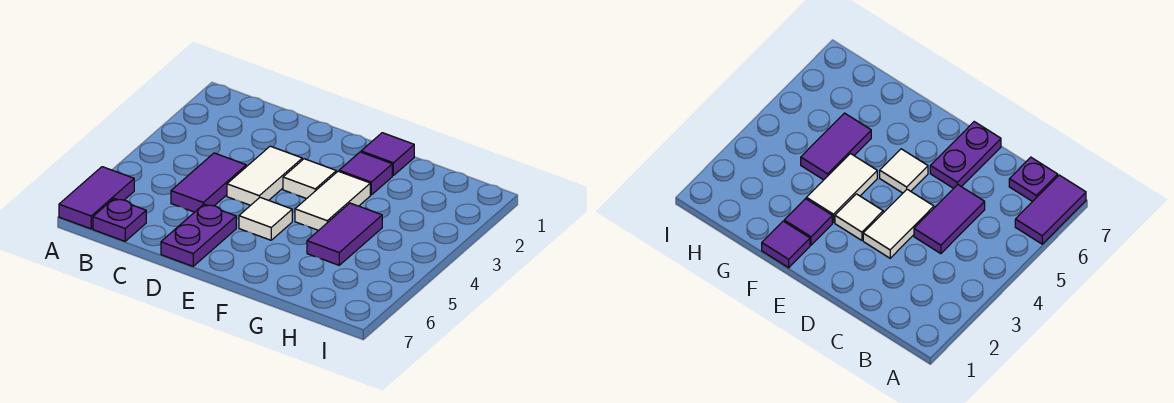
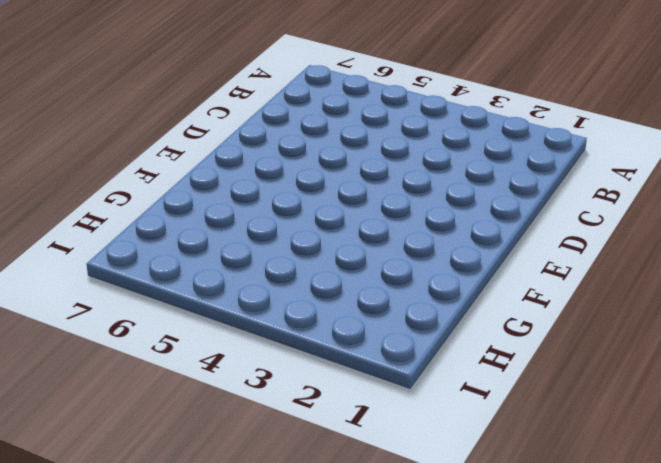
none -> purple tile A6:A7 level 1
none -> purple plate B7 level 1

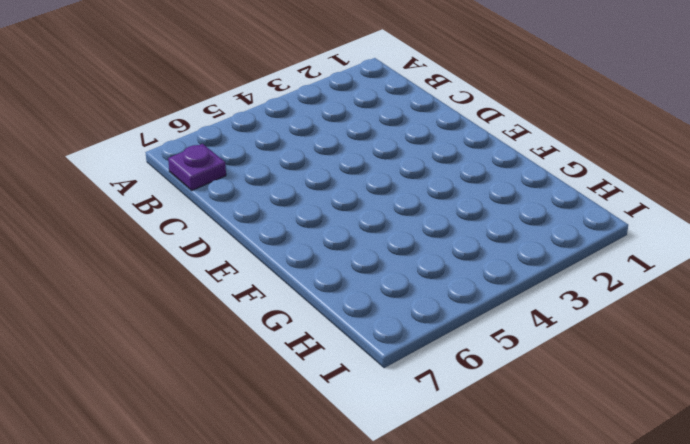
none -> purple tile A6:A7 level 1
none -> purple tile C4:C5 level 1

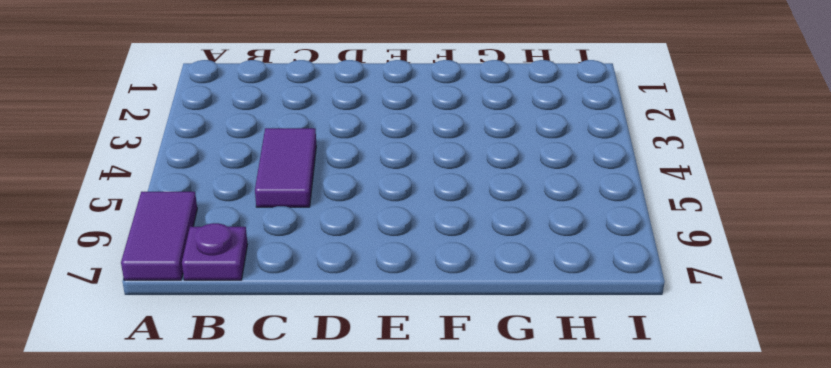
none -> white tile D3:D4 level 1
none -> purple plate D6:D7 level 1

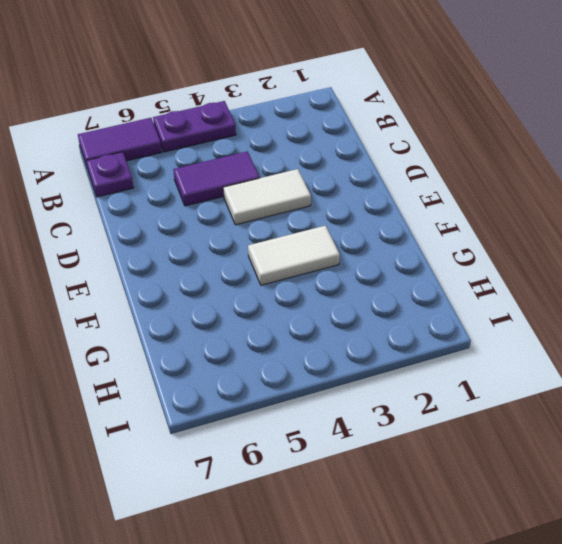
purple plate A4:A5 level 1 -> purple plate D6:D7 level 1
none -> white tile E3 level 1
none -> white tile E5 level 1

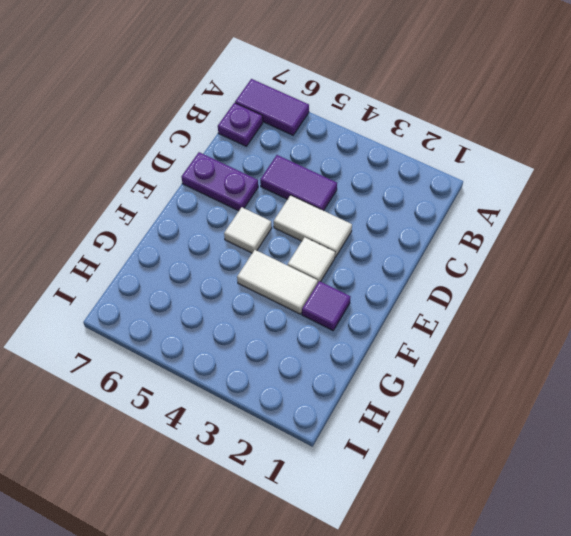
none -> purple tile F1 level 1
none -> purple tile G4:G5 level 1

